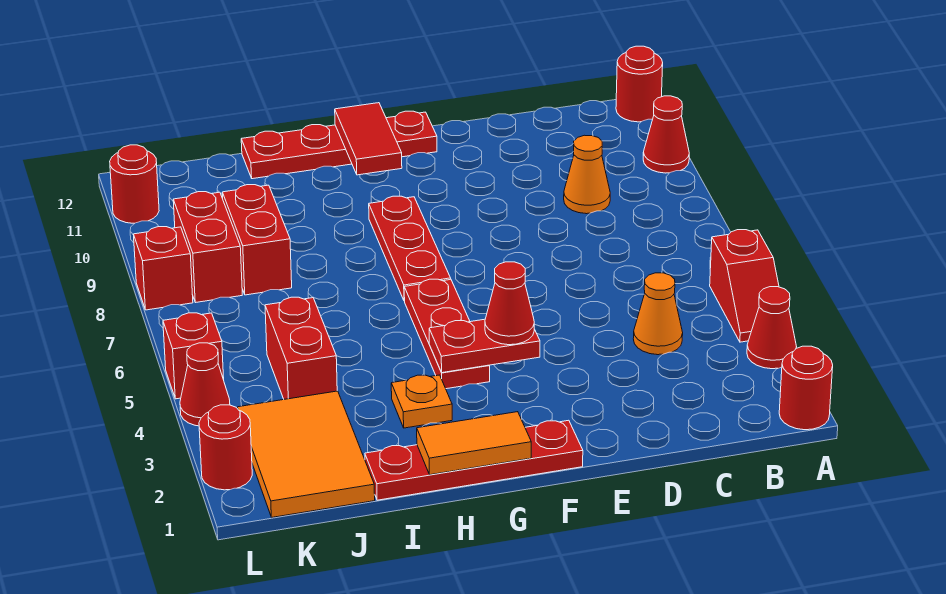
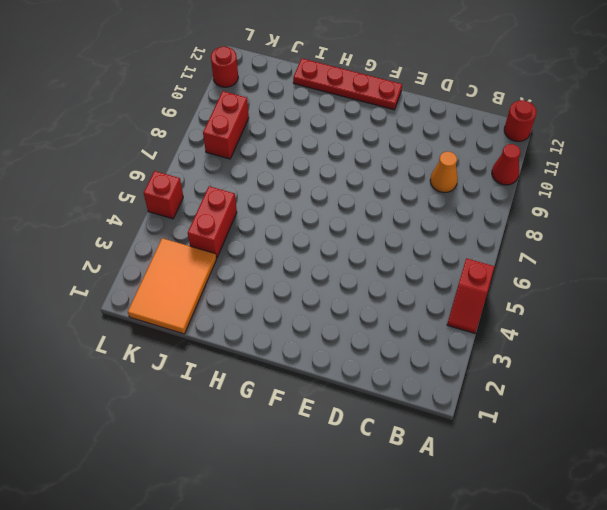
none -> red round brick A1 level 1
none -> red cone A3 level 1
none -> orange cone C4 level 1

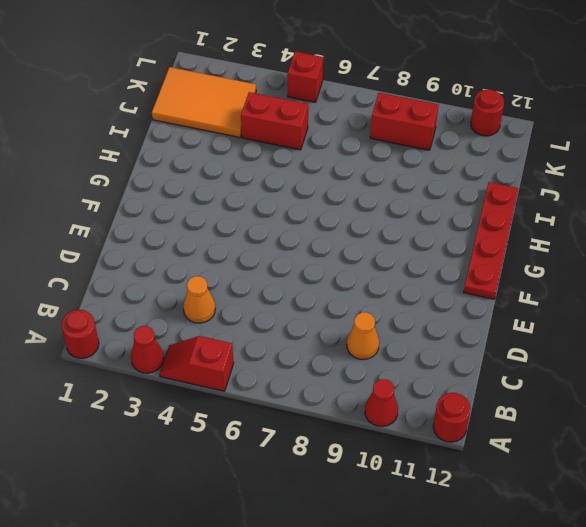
none -> red plate F1:I1 level 1
none -> red plate G4:G6 level 1
none -> red plate G7:G9 level 1

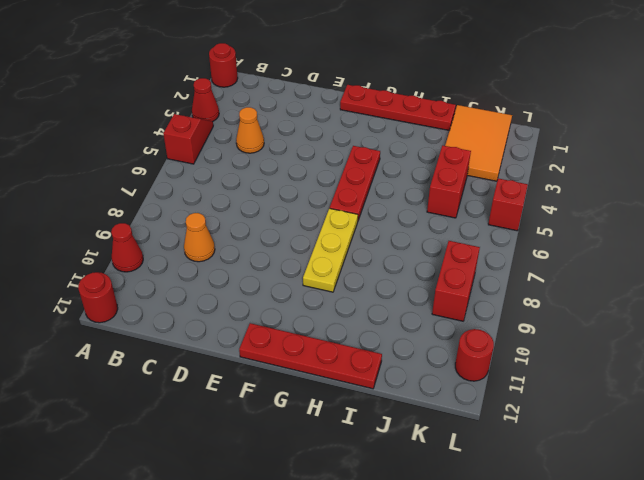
yellow plate G7:G9 level 1 -> red plate G7:G9 level 1
none -> orange plate H3 level 1
none -> red brick J8:J9 level 1
none -> red round brick L2 level 1

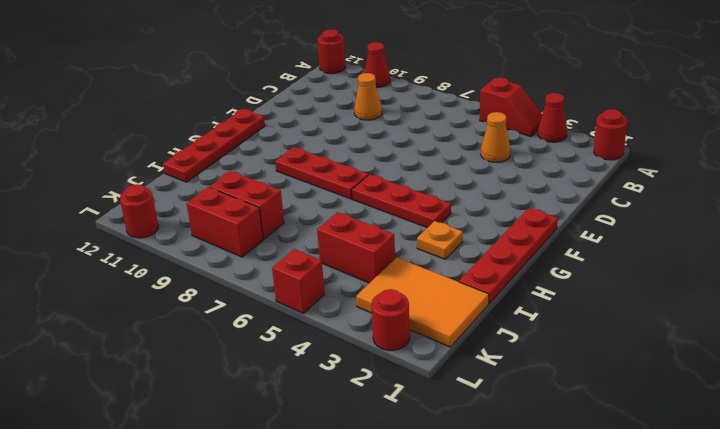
none -> red cone L4 level 1
none -> red brick L8 level 1
none -> red plate F4:G4 level 2

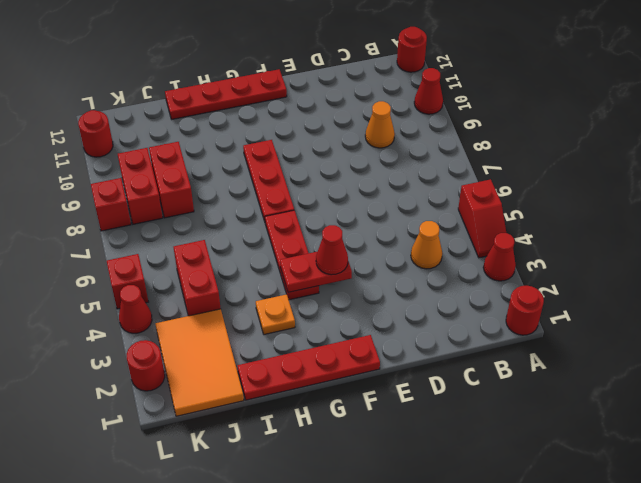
none -> orange tile G1:H1 level 2
none -> red tile G11:G12 level 2

